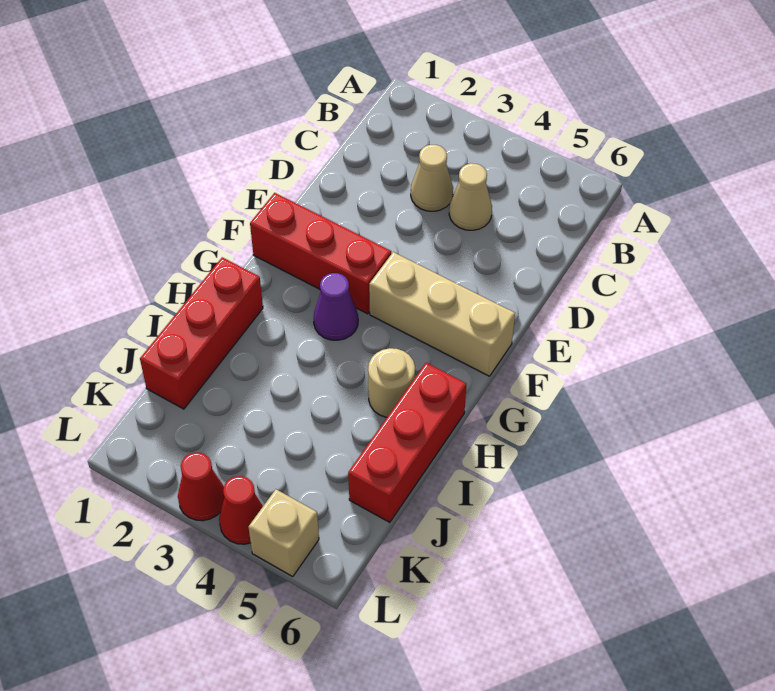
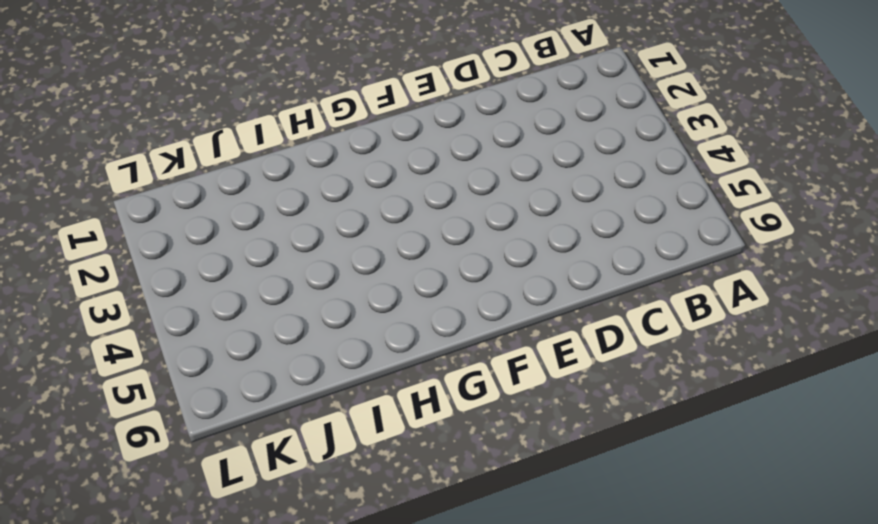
none -> tan cone C3 level 1
none -> tan cone C4 level 1

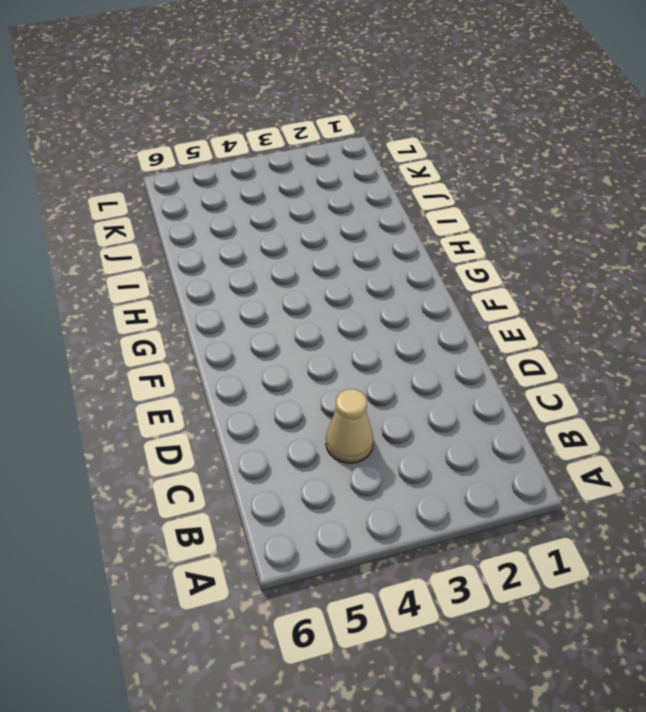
none -> tan cone C3 level 1
none -> red brick F1:F3 level 1

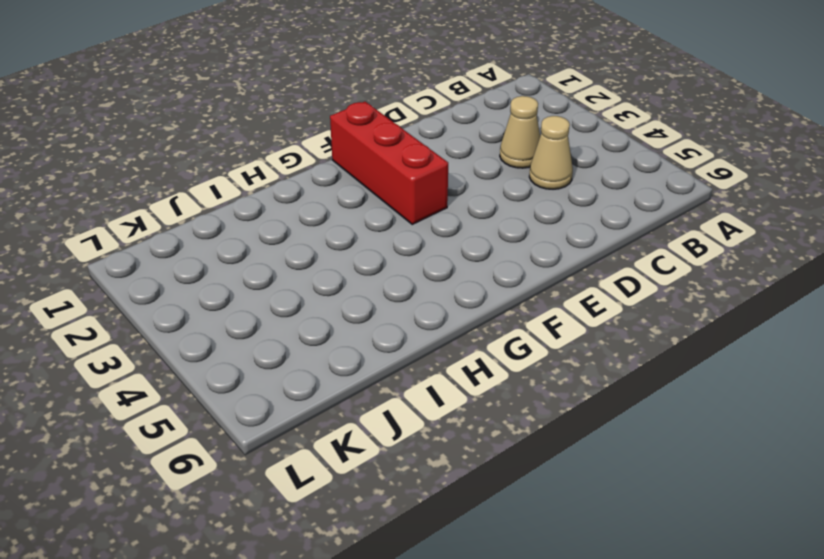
none -> tan brick F4:F6 level 1
none -> purple cone G3 level 1

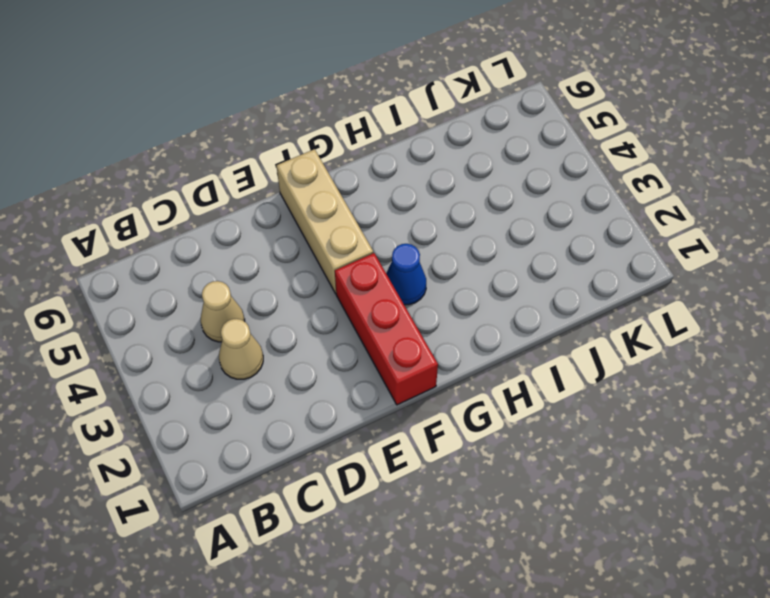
blue cone G3 level 1 -> purple cone G3 level 1
none -> red brick H1:J1 level 1
none -> tan round brick H5 level 1

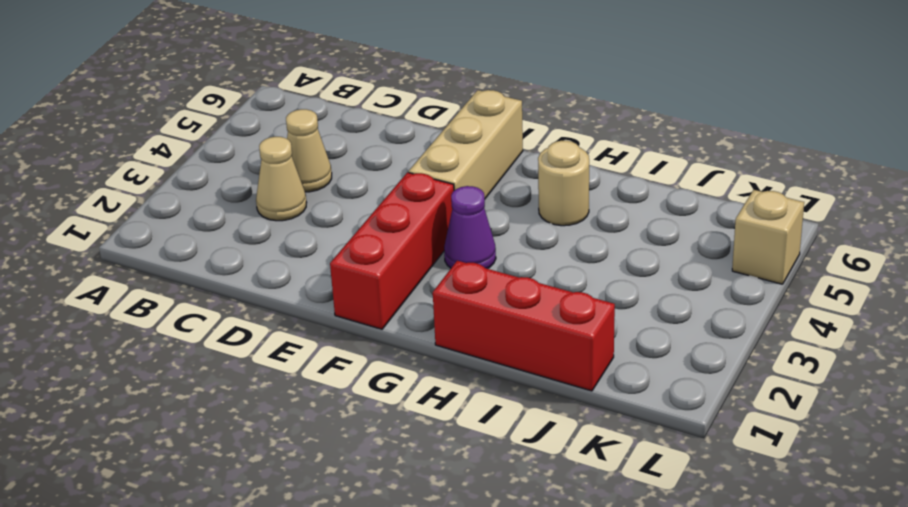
none -> red brick H6:J6 level 1
none -> red cone L3 level 1

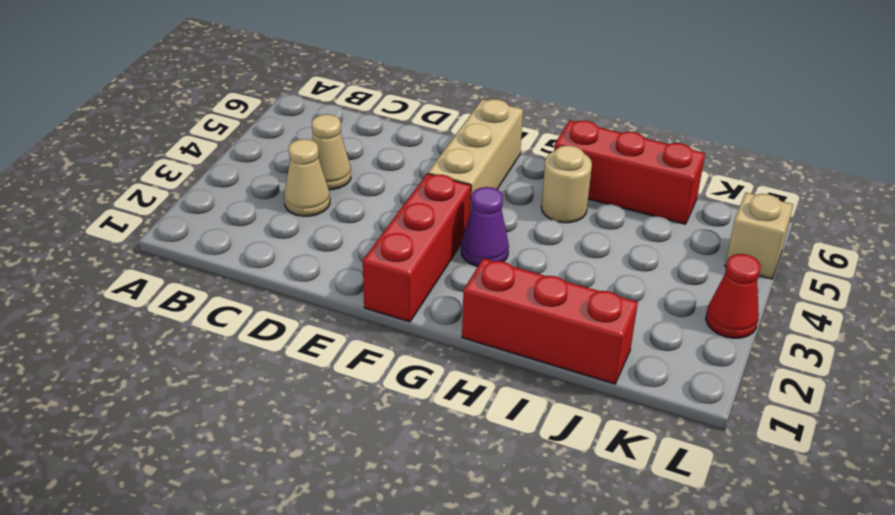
none -> red cone L4 level 1

